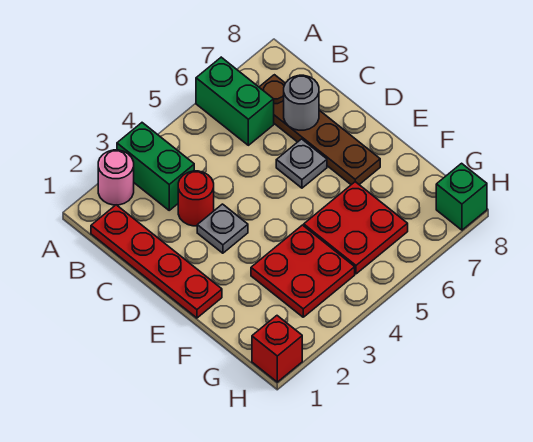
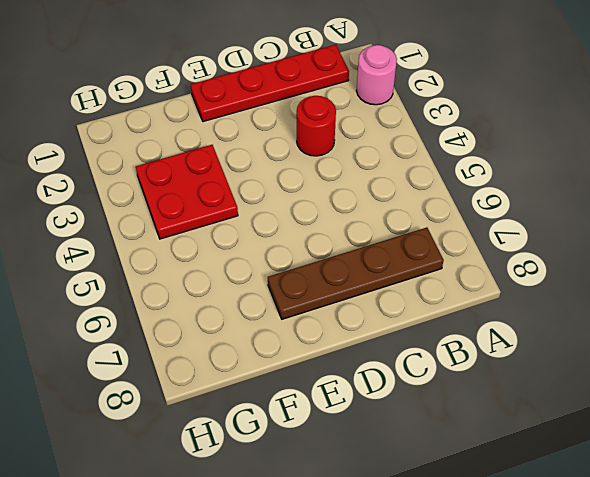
none -> green brick A3:B3 level 1
none -> green brick A6:B6 level 1
none -> grey plate D3 level 1

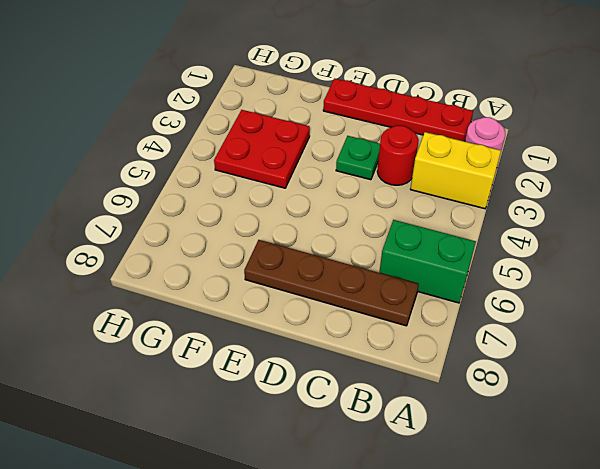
yellow brick A3:B3 level 1 -> green brick A3:B3 level 1
green plate D3 level 1 -> grey plate D3 level 1
none -> grey plate D6 level 1
none -> red plate F5:G6 level 1
none -> red brick H1 level 1

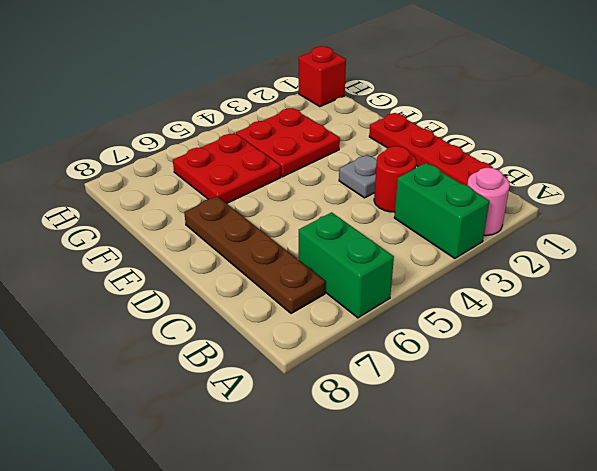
none -> grey plate D6 level 1
none -> green brick H8 level 1
none -> grey round brick C7 level 2

